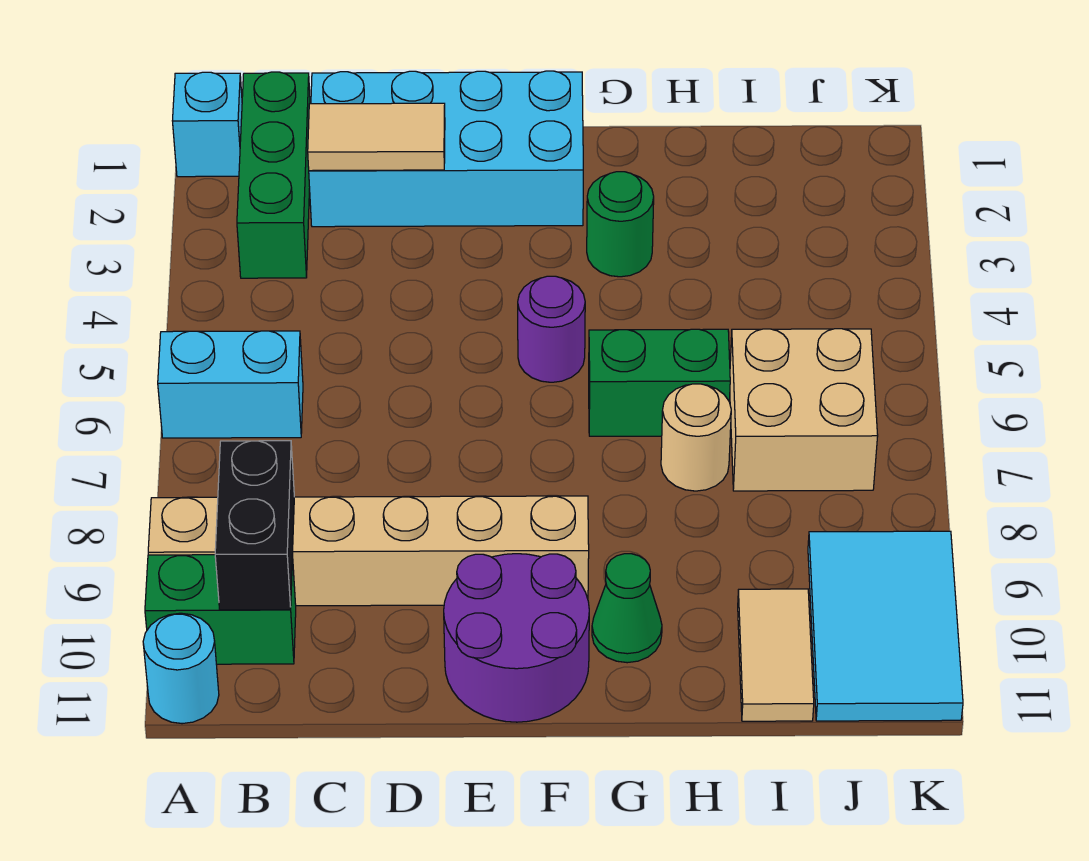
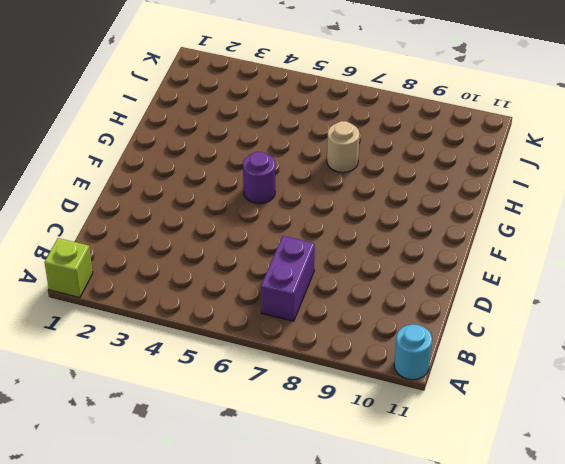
lime brick A1 level 1 -> cyan brick A1 level 1
purple brick B7:C7 level 1 -> none
none -> cyan brick A6:B6 level 1
none -> tan brick A9:F9 level 1
none -> green brick A10:B10 level 1

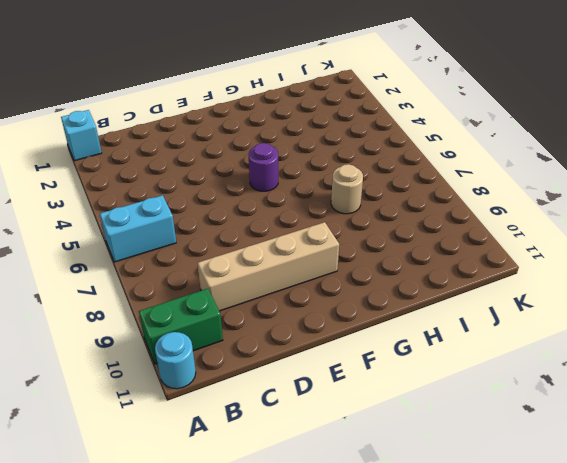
tan brick C9:F9 level 1 -> tan brick A9:F9 level 1
none -> green brick B1:B3 level 1
none -> cyan brick C1:F2 level 1
none -> purple round brick E10:F11 level 1

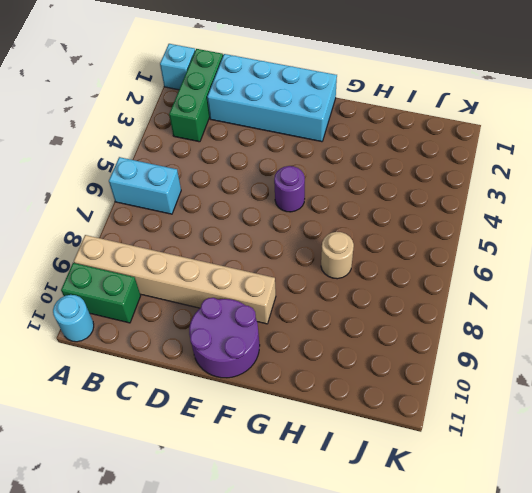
none -> green round brick G3 level 1
none -> green brick G6:H6 level 1
none -> green cone G10 level 1

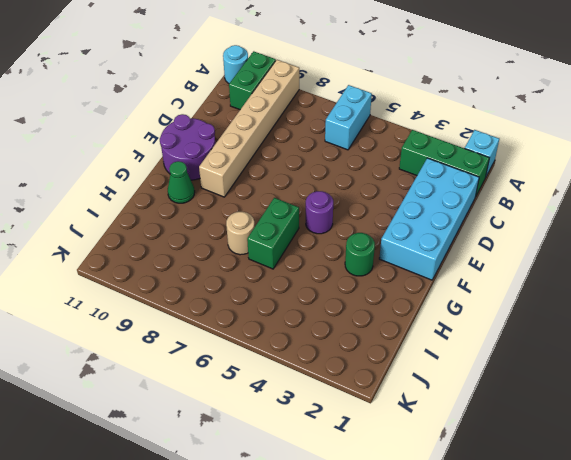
none -> tan brick I6:J7 level 1
none -> tan tile I10:I11 level 1
none -> cyan tile J9:K11 level 1

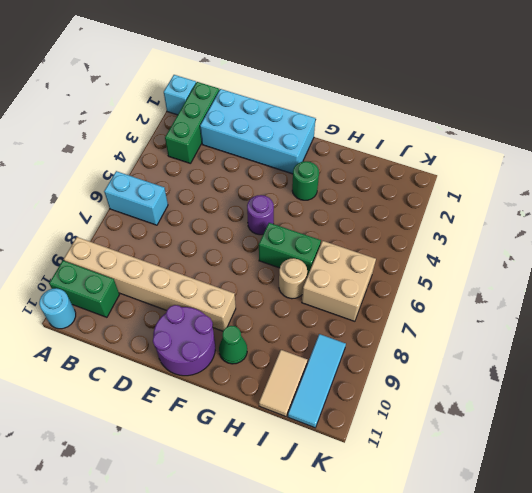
cyan tile J9:J11 level 1 -> cyan tile J9:K11 level 1
none -> black brick B9:B10 level 2
none -> tan tile C2:D2 level 2

